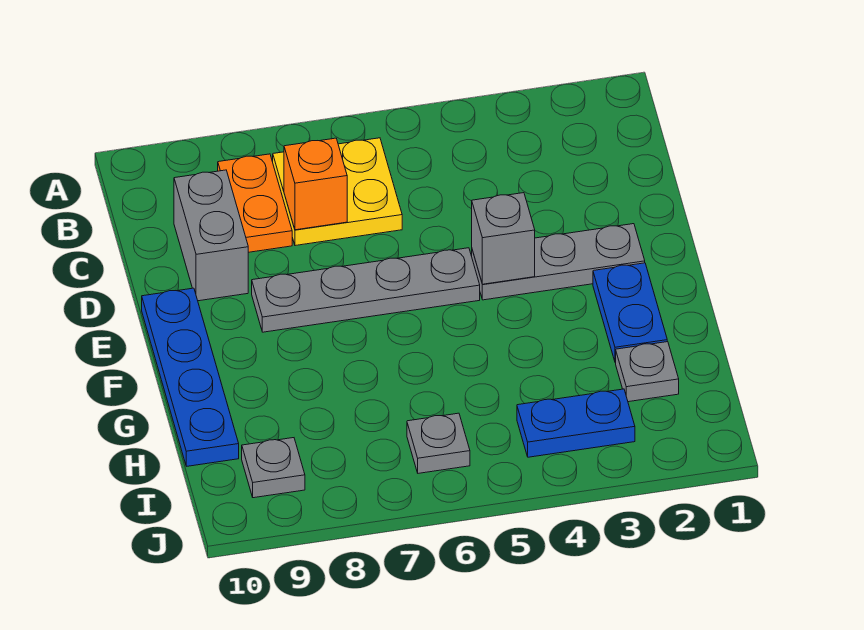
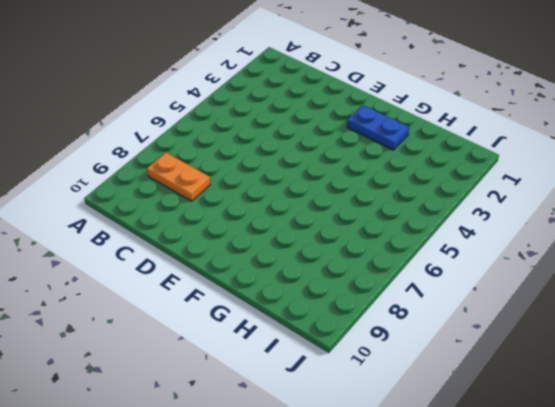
none -> yellow plate B6:C7 level 1
none -> grey brick C9:D9 level 1
none -> grey plate E2:E4 level 1

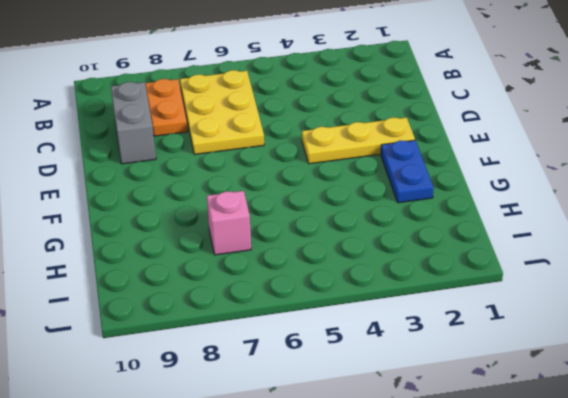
yellow plate B6:D7 level 1 -> yellow plate B6:C7 level 1
yellow plate E2:E4 level 1 -> grey plate E2:E4 level 1
pink brick H7 level 1 -> none
none -> grey plate E5:E8 level 1
none -> blue plate E10:H10 level 1
none -> grey plate H2 level 1

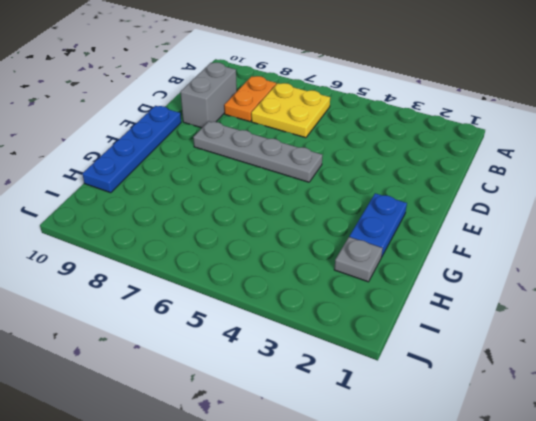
none -> grey plate E2:E4 level 1
none -> blue plate I3:I4 level 1
none -> grey plate I6 level 1

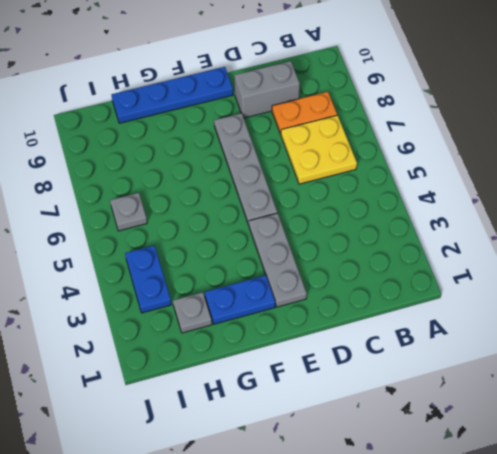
none -> grey plate I9 level 1
none -> orange brick C7 level 2
none -> grey brick E4 level 2

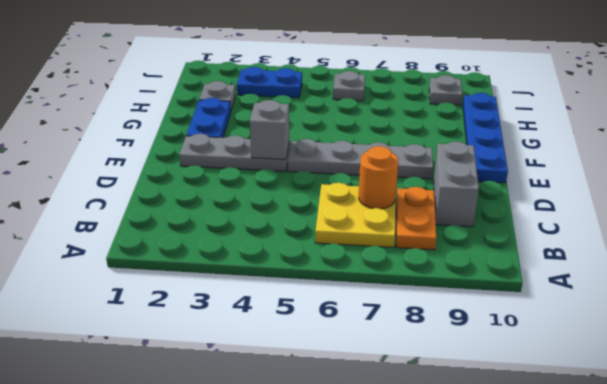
orange round brick C7 level 2 -> orange brick C7 level 2

